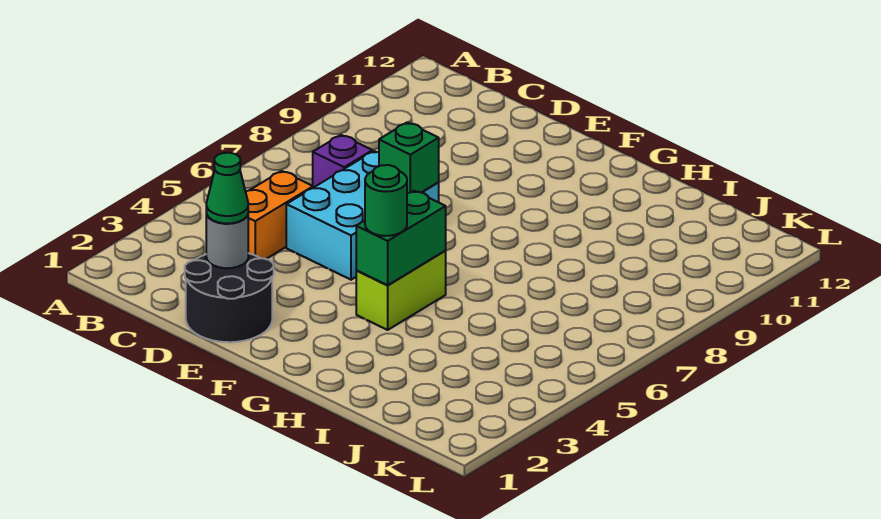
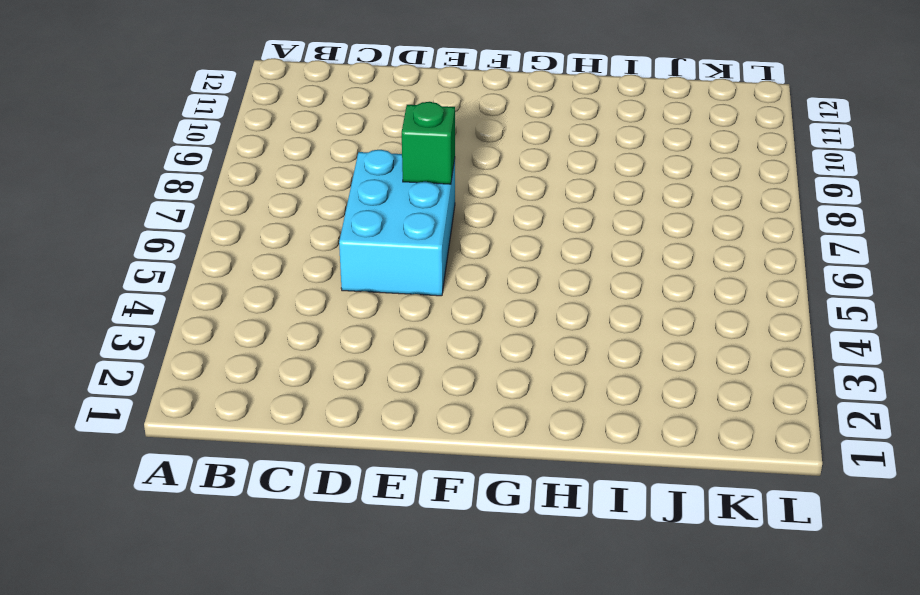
none -> orange brick C4:C5 level 1
none -> purple brick C7 level 1

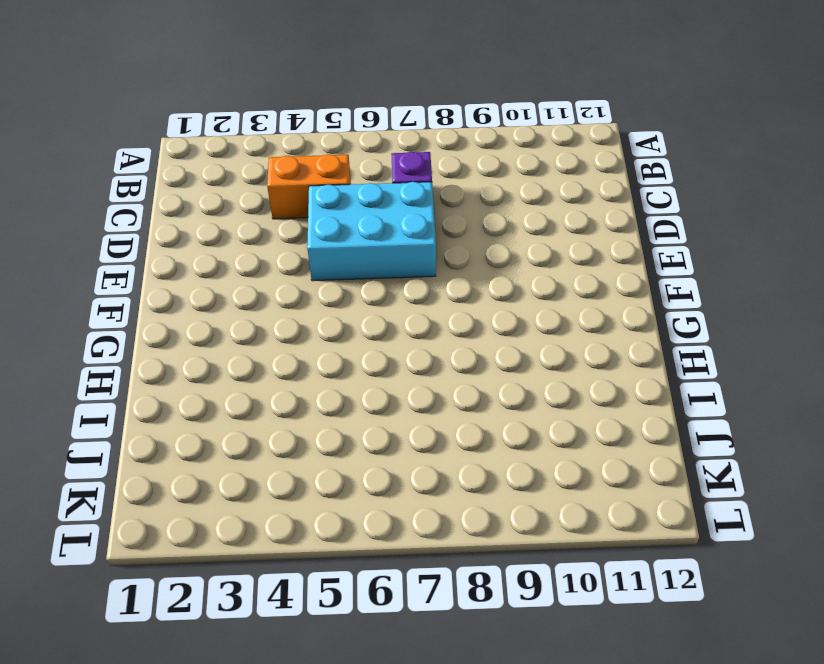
none -> black round brick D1:E2 level 1
none -> lime brick G4:G5 level 1

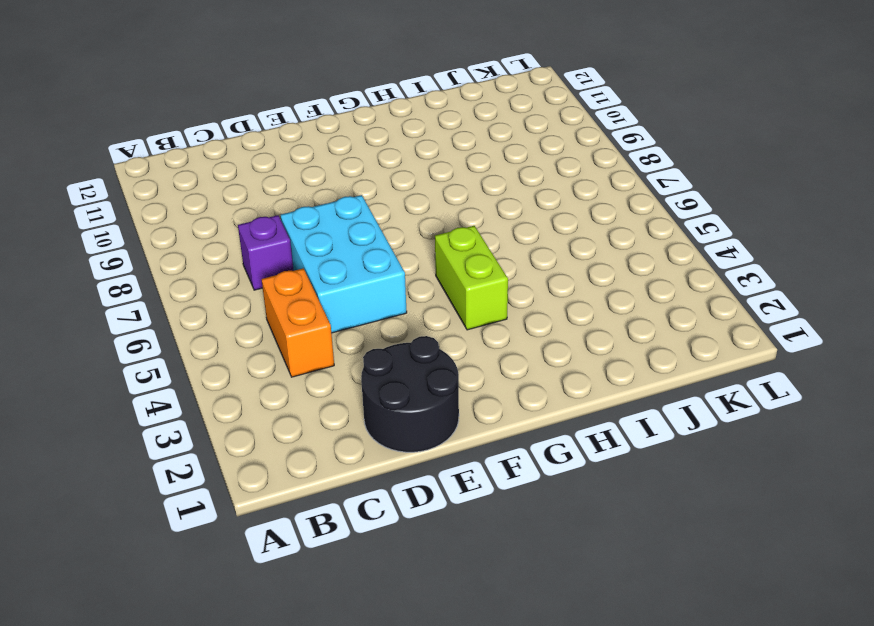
none -> grey round brick D2 level 2
none -> green brick E7 level 2

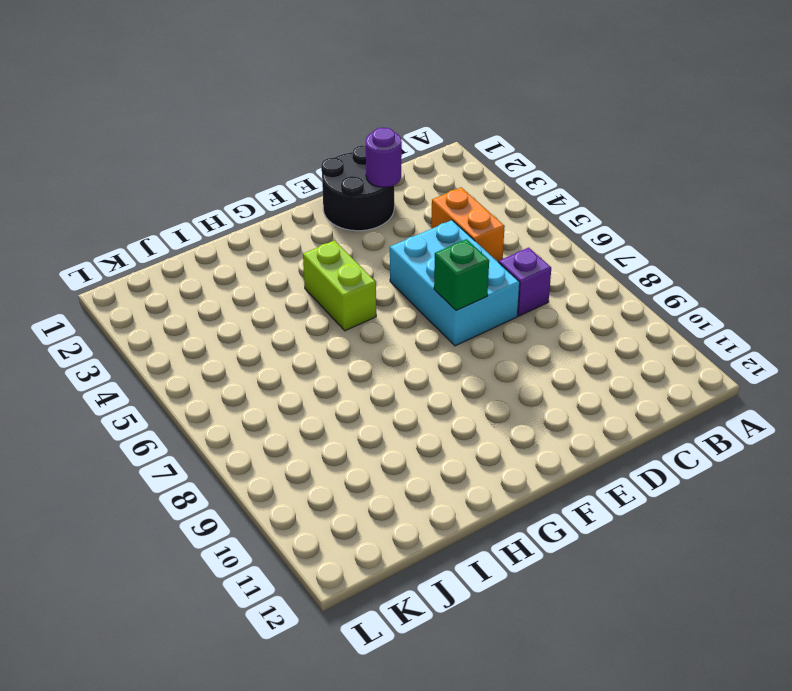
purple round brick D2 level 2 -> grey round brick D2 level 2
none -> green brick G4:G5 level 2
none -> green cone D2 level 3

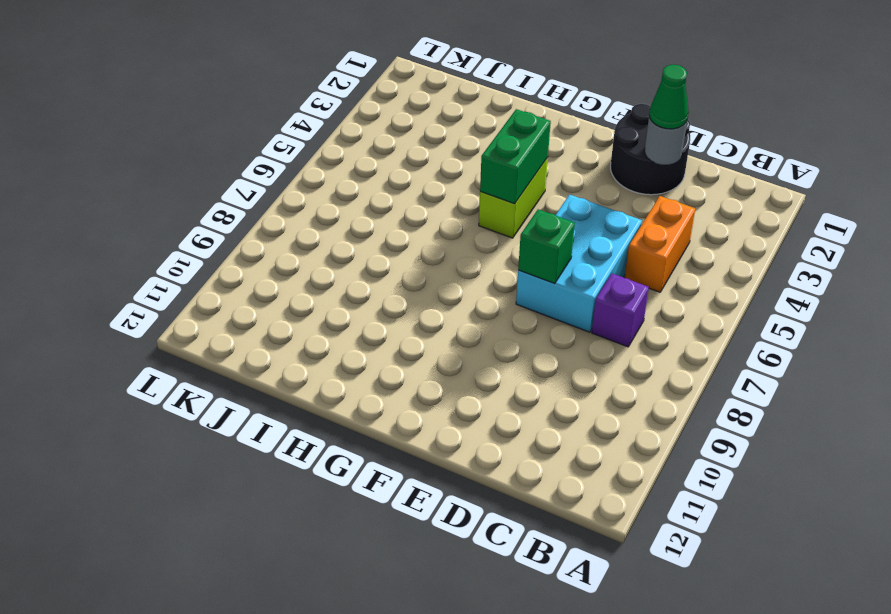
none -> green round brick G4 level 3

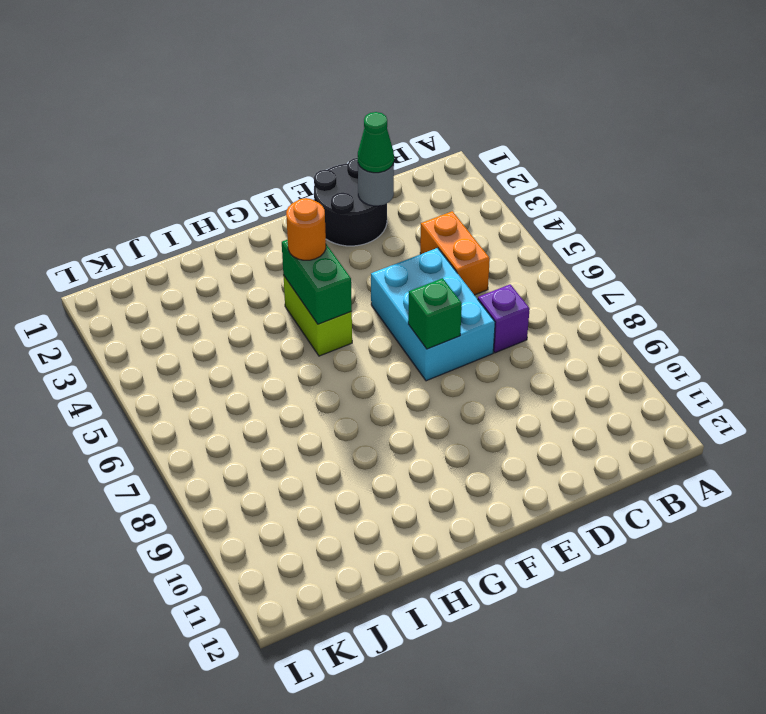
orange round brick G4 level 3 -> green round brick G4 level 3

